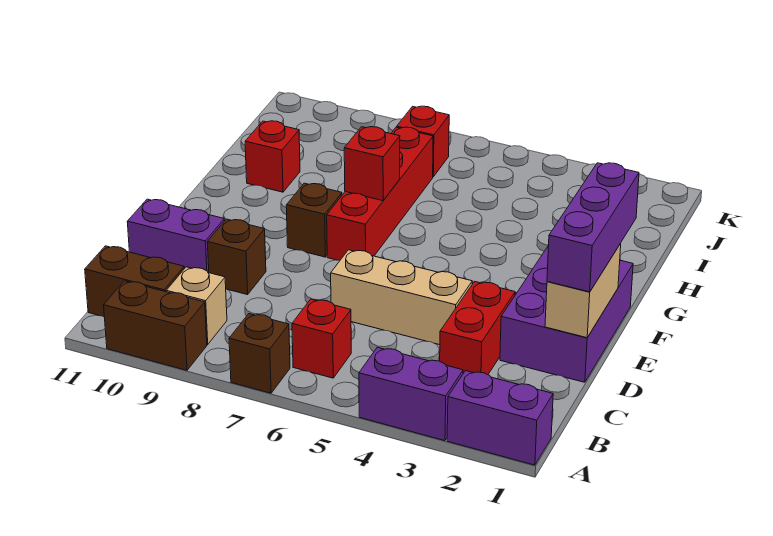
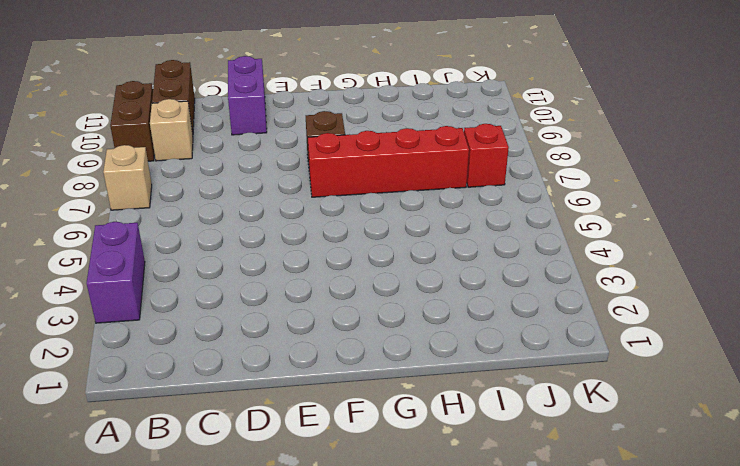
tan brick A7 level 1 -> brown brick A7 level 1
none -> purple brick A1:A2 level 1
none -> red brick B6 level 1
none -> red brick C3:D3 level 1

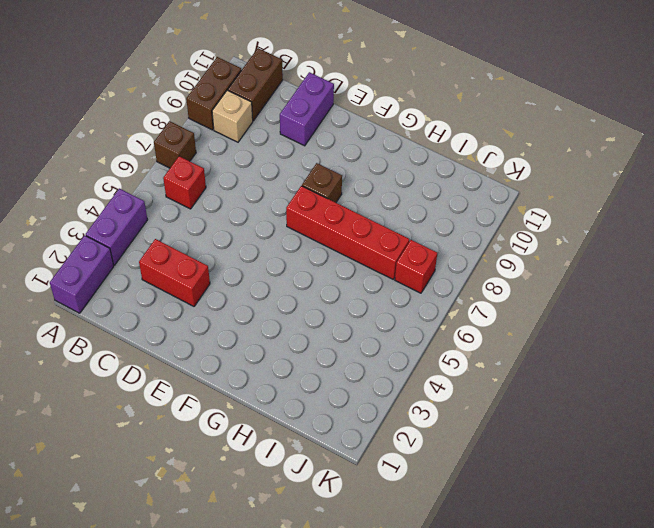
none -> purple brick D1:F2 level 1
none -> tan brick D4:D6 level 1
none -> brown brick D9 level 1

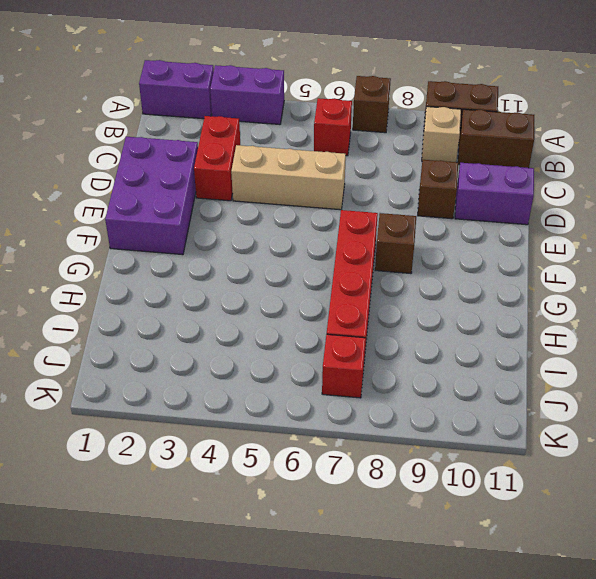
none -> red brick H10 level 1
none -> tan brick D1:E1 level 2
none -> red brick G7 level 2

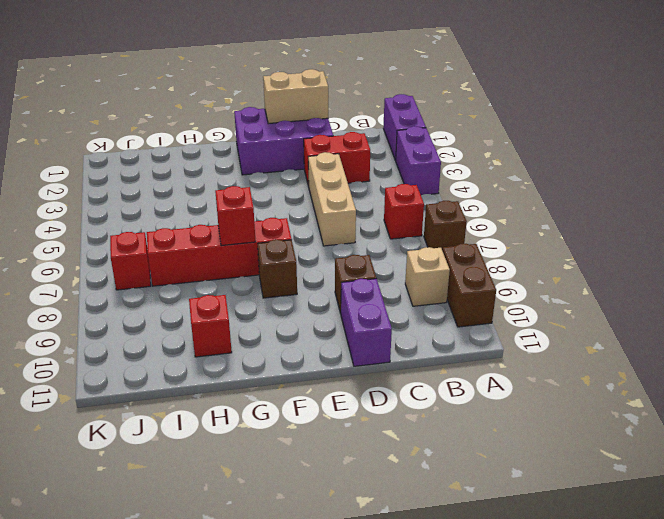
none -> brown brick B10:B11 level 1
none -> purple brick D1:F1 level 3

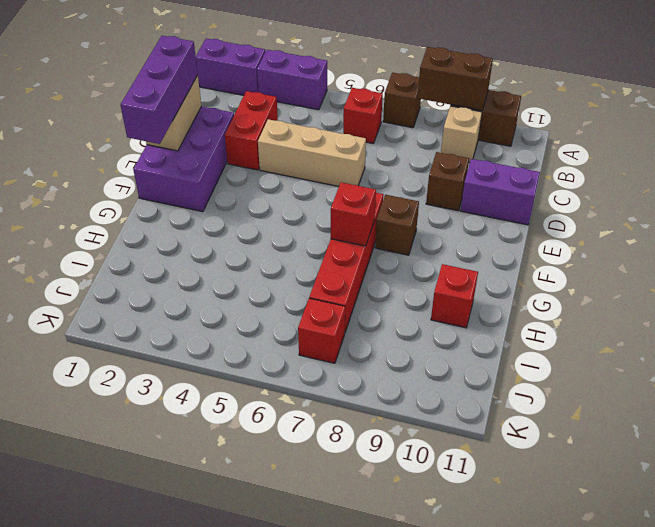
brown brick A8:A9 level 2 -> brown brick B10:B11 level 1

